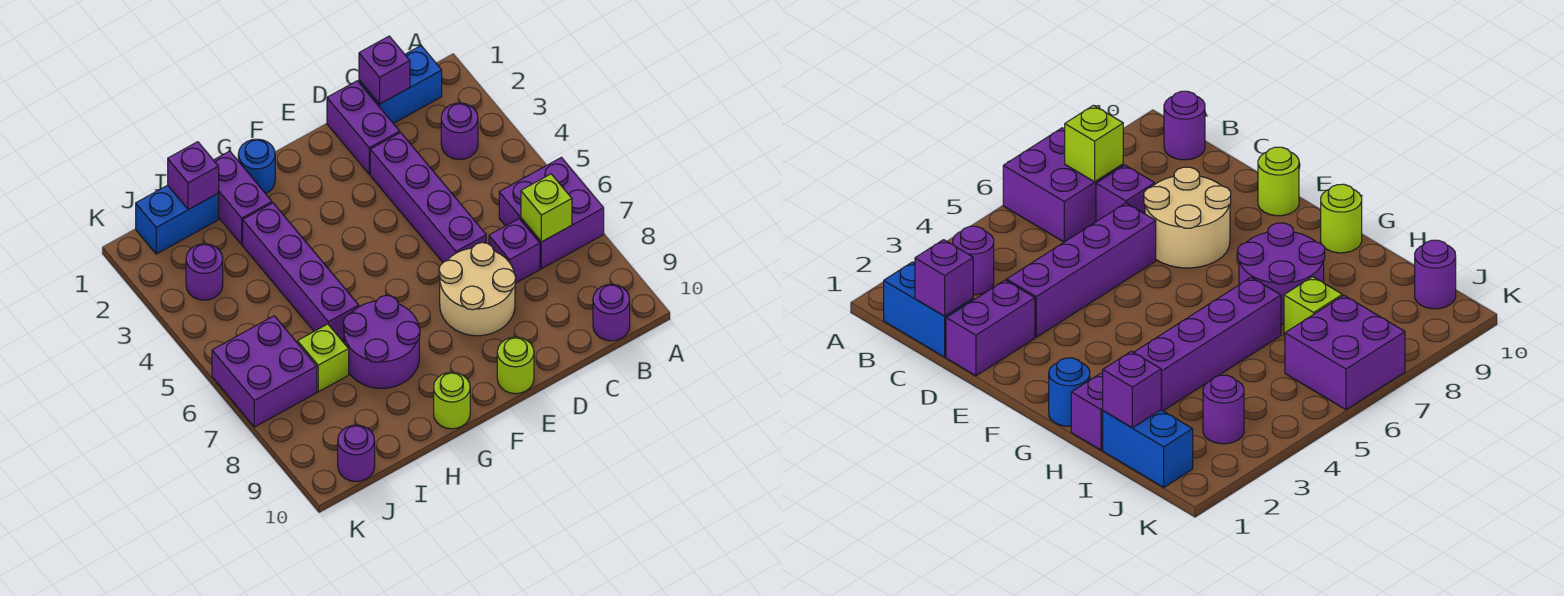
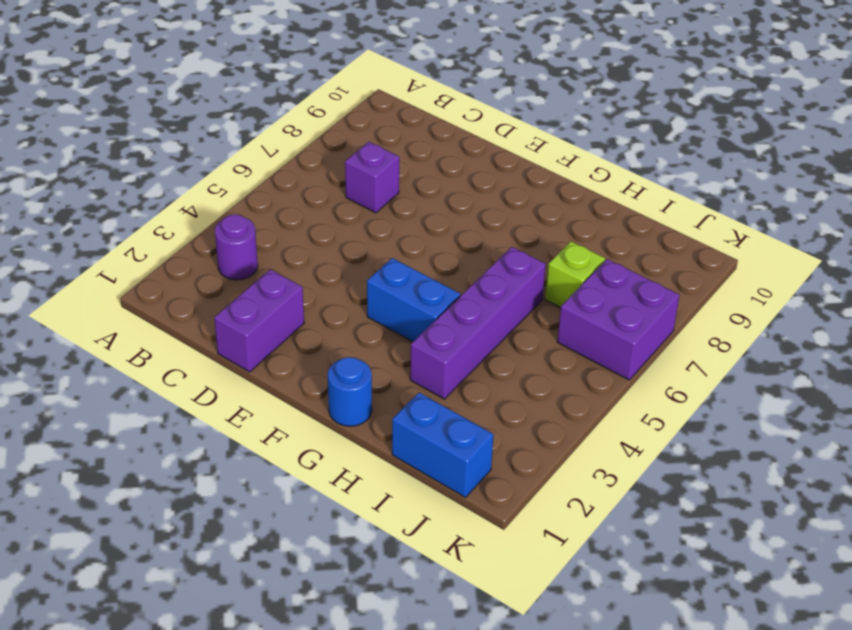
blue brick F4:G4 level 1 -> blue brick B1:C1 level 1
none -> purple brick A6:B7 level 1
none -> purple round brick B10 level 1
none -> purple brick D3:D6 level 1

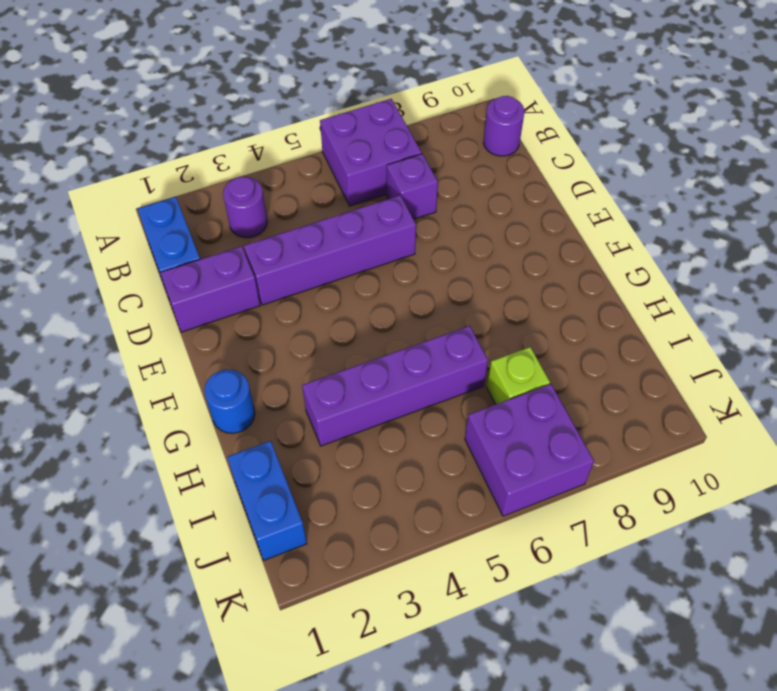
none -> tan round brick D7:E8 level 1
none -> lime round brick E10 level 1
none -> purple round brick G7:H8 level 1

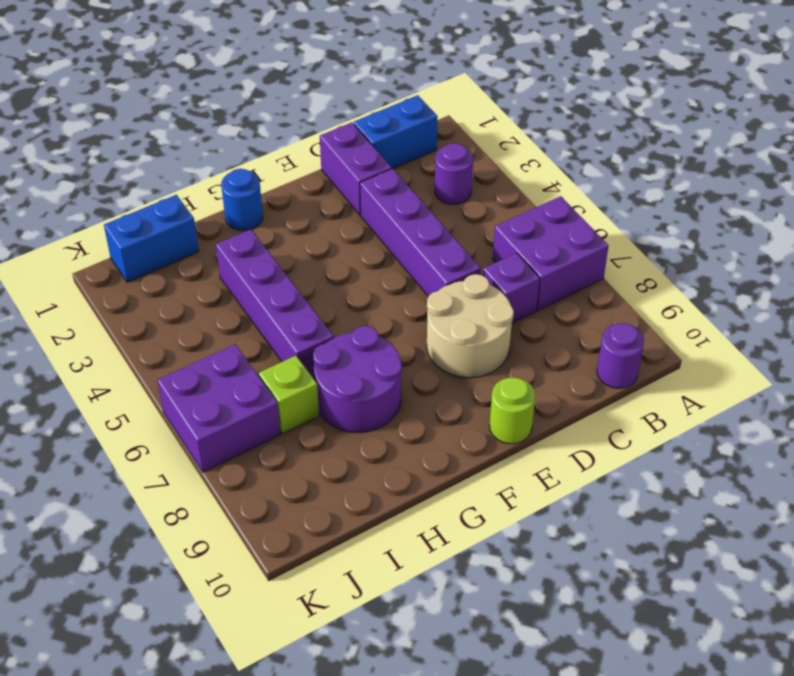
none -> lime round brick G10 level 1
none -> purple brick H1:H2 level 1
none -> purple round brick J3 level 1

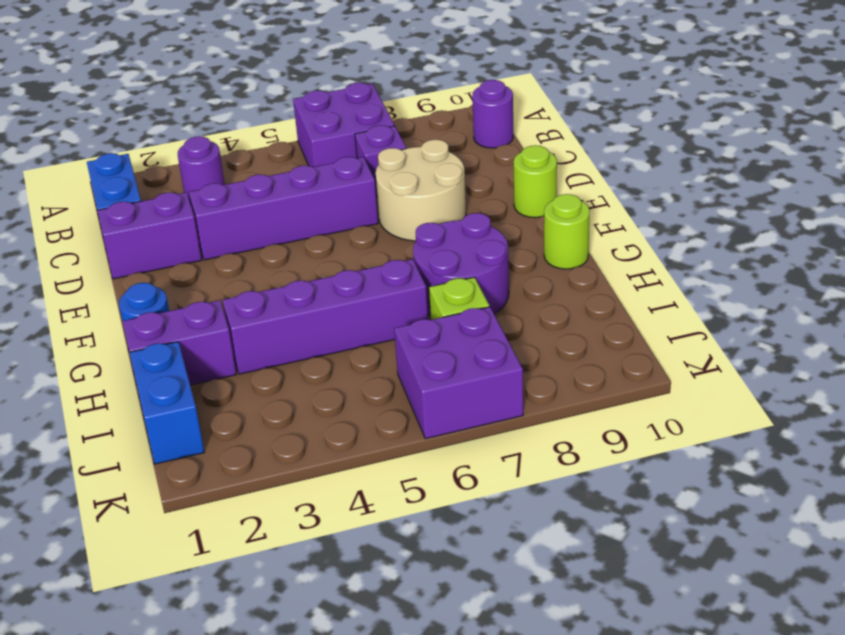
none -> purple round brick J3 level 1
none -> purple round brick J10 level 1
none -> lime brick B7 level 2

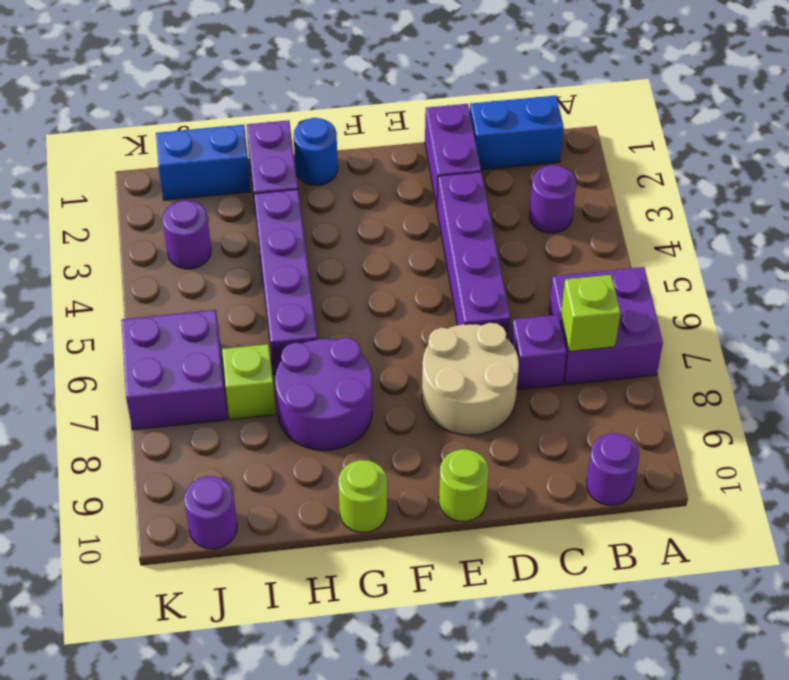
none -> purple brick C1 level 2
none -> purple brick I1 level 2

